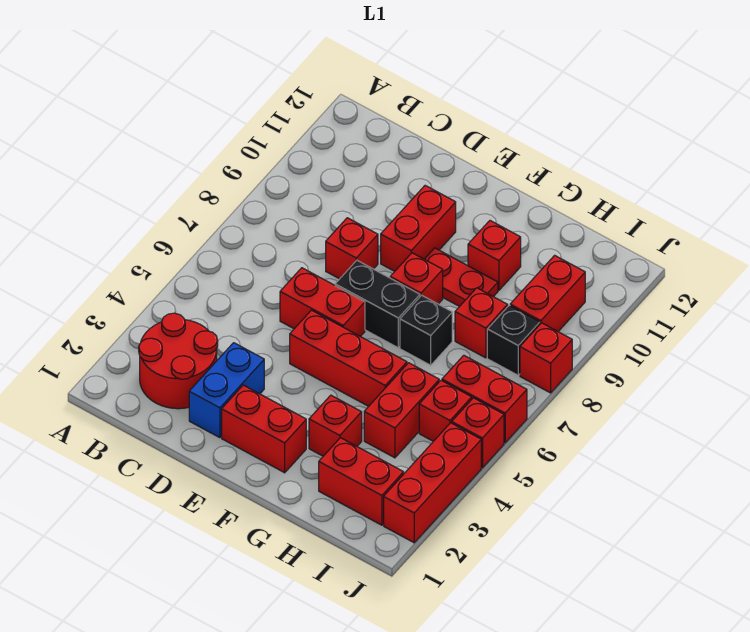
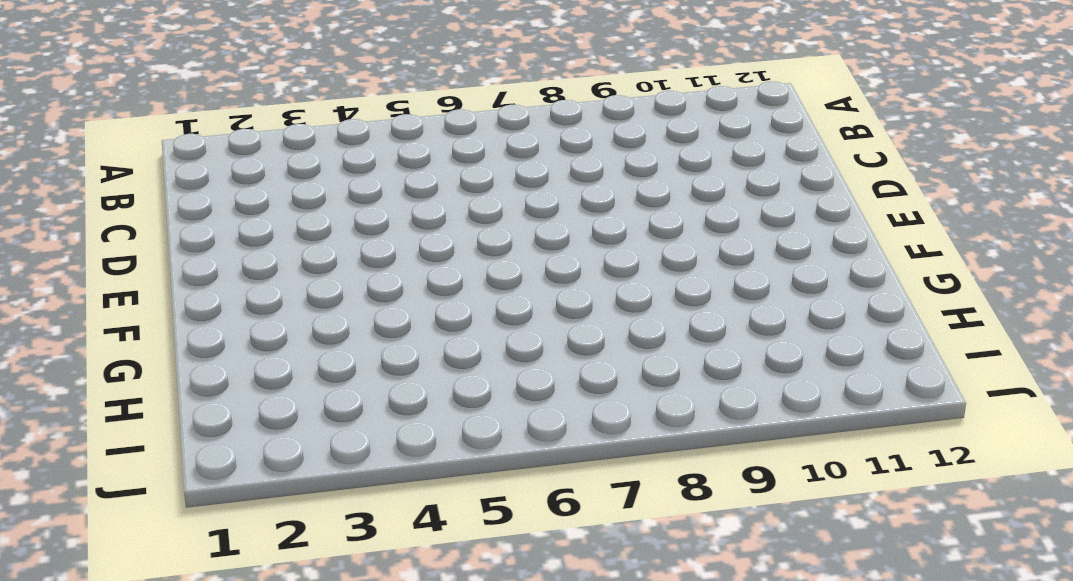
none -> red round brick B2:C3 level 1
none -> blue brick D2:D3 level 1
none -> red brick D6:E6 level 1

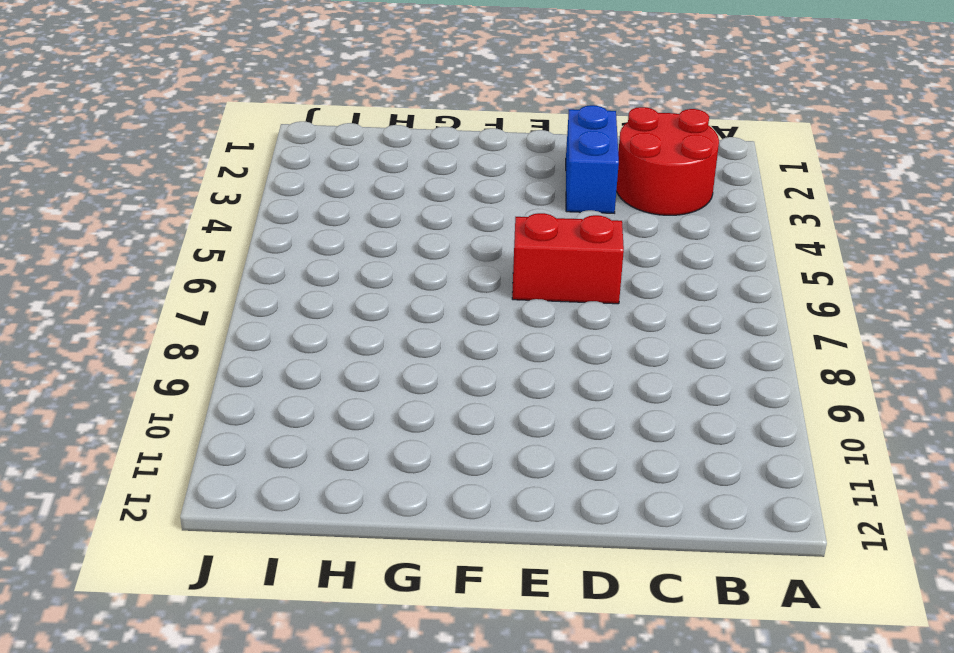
none -> red brick D8 level 1
none -> red brick E2:F2 level 1
none -> red brick E5:G5 level 1

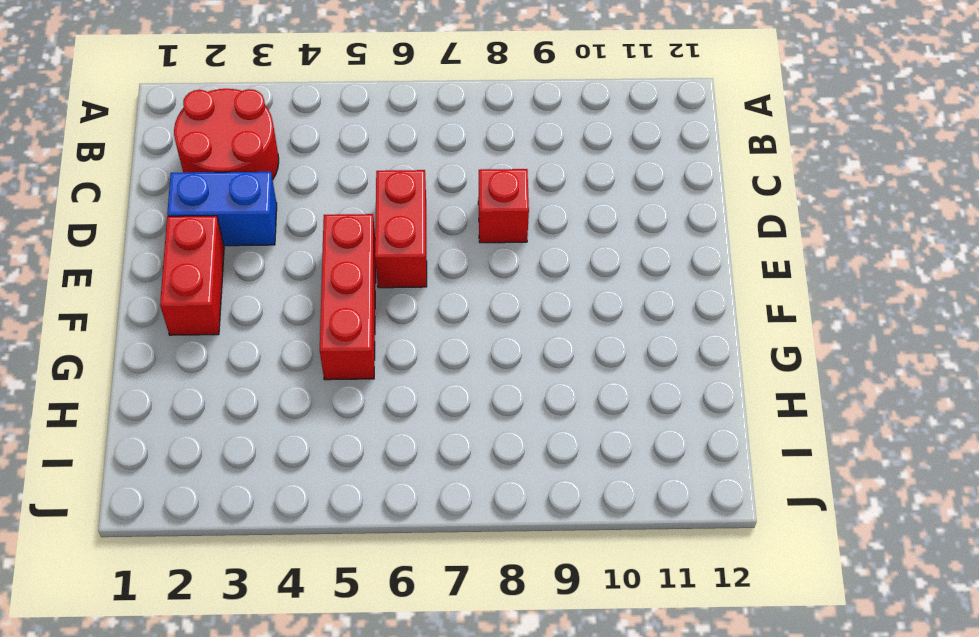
none -> black brick E7:F7 level 1
none -> red brick E9:E10 level 1
none -> red brick F8 level 1

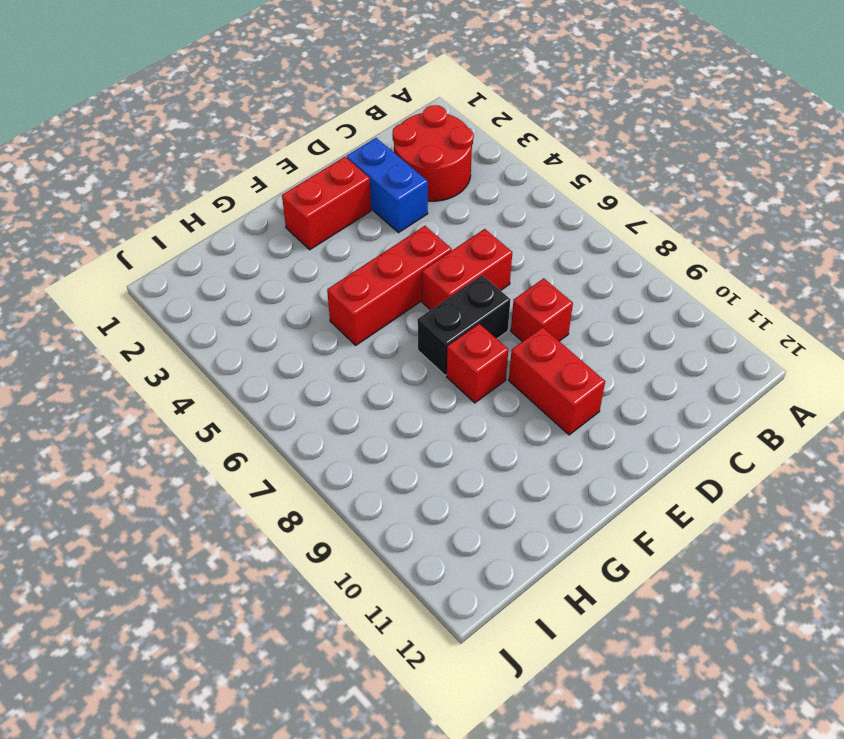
none -> red plate F9:G9 level 1
none -> red brick G3 level 1
none -> black brick G7 level 1

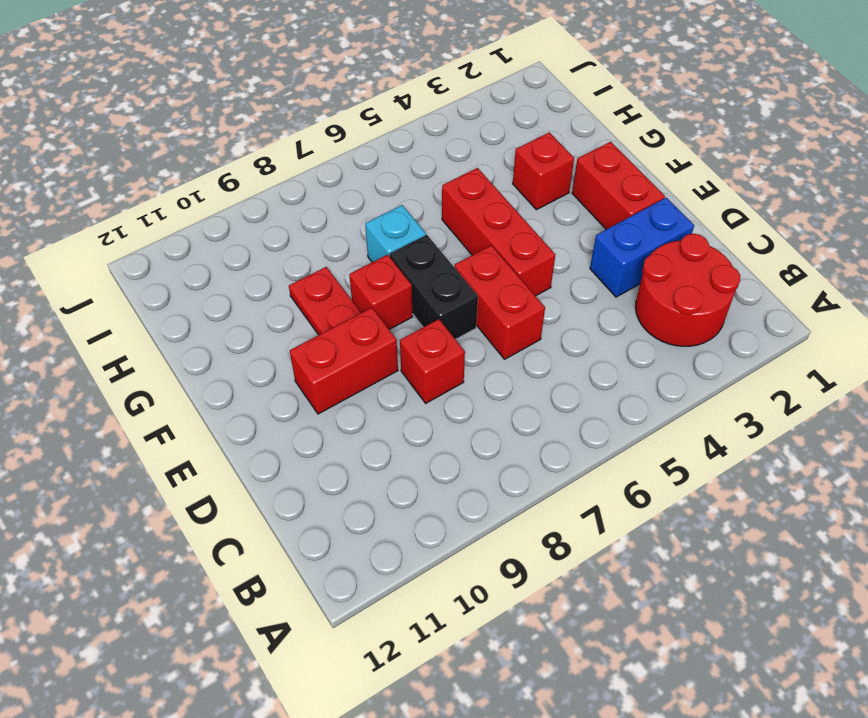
cyan brick G7 level 1 -> black brick G7 level 1
none -> red brick G10 level 1
none -> red brick H2:I2 level 1
none -> red brick H4:H5 level 1

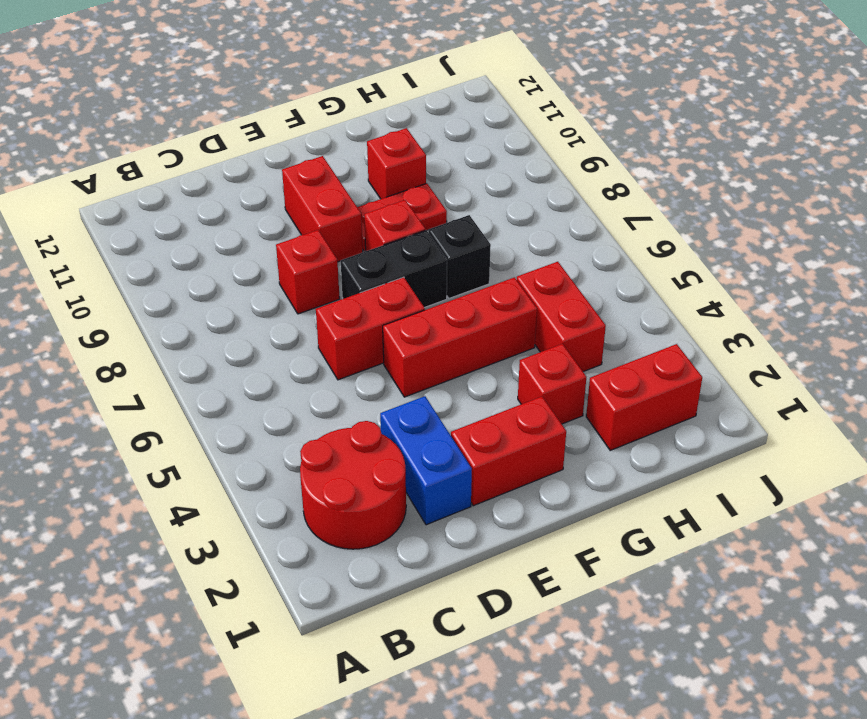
none -> red brick H8 level 1
none -> red brick I5 level 1
none -> red brick I6:J6 level 1

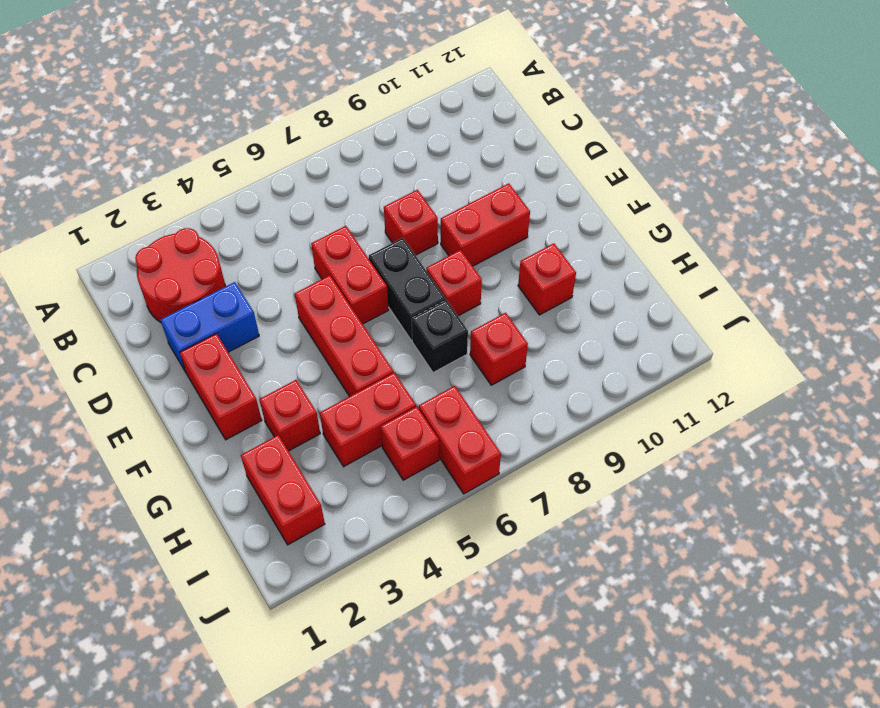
none -> red plate F9:G9 level 1
none -> black brick I8 level 1
none -> red brick I9:I10 level 1

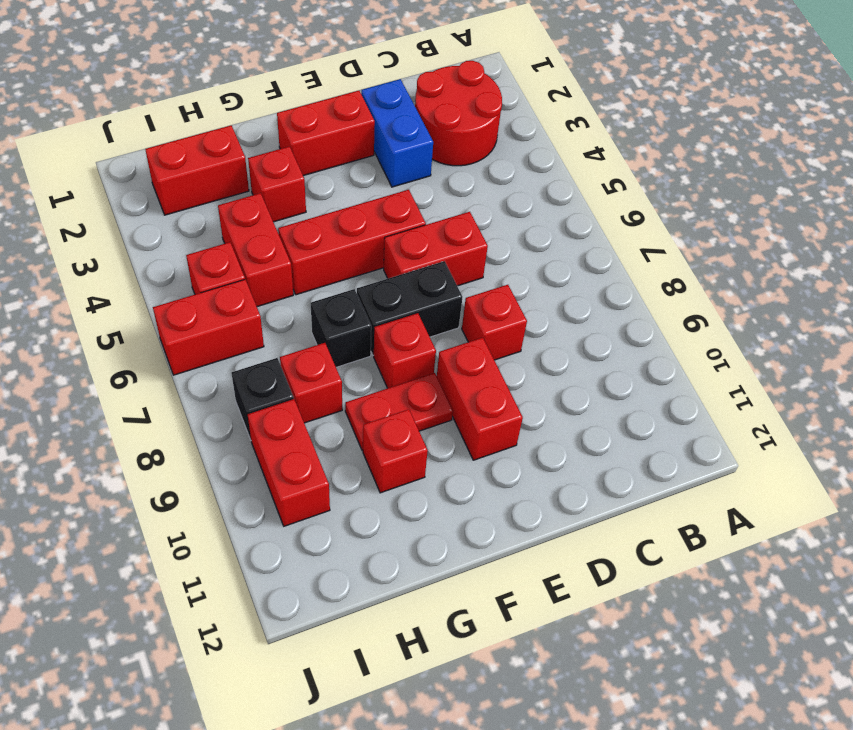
none -> red brick J2:J4 level 1
none -> red brick J5 level 1
none -> red brick J8 level 1

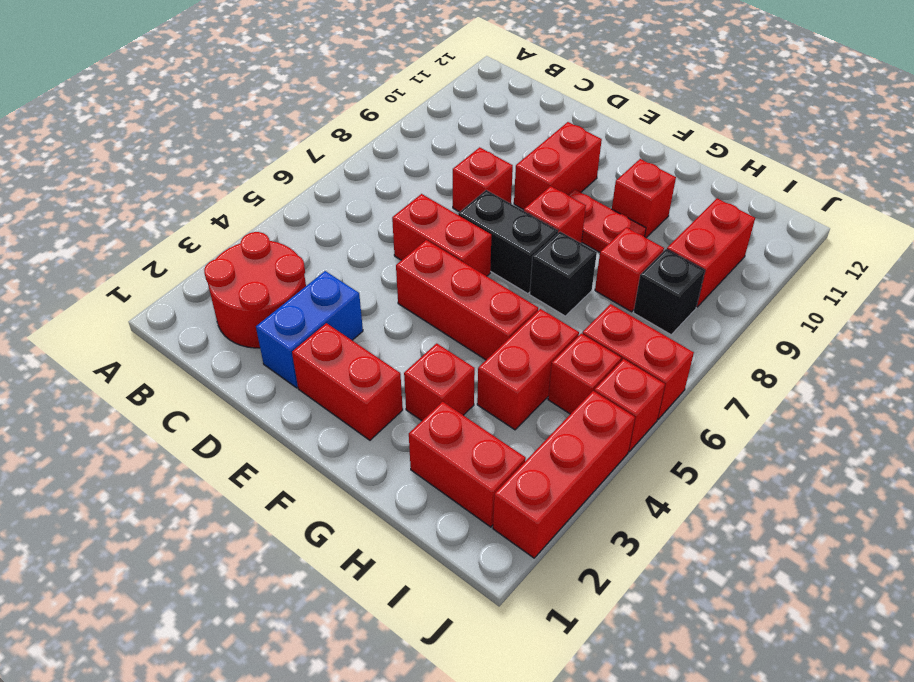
none -> red brick J8 level 1

